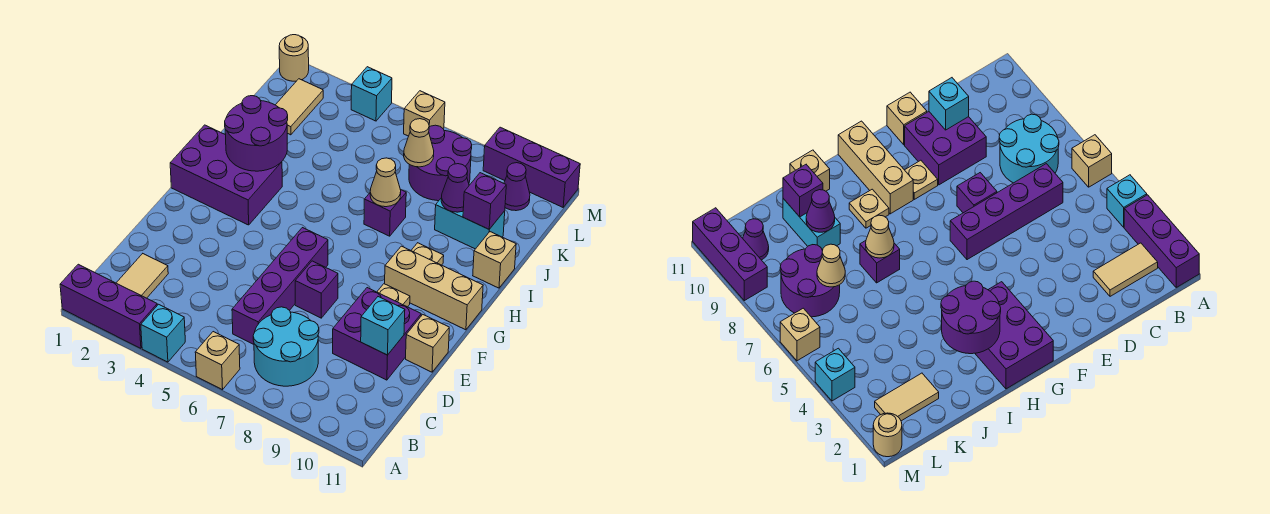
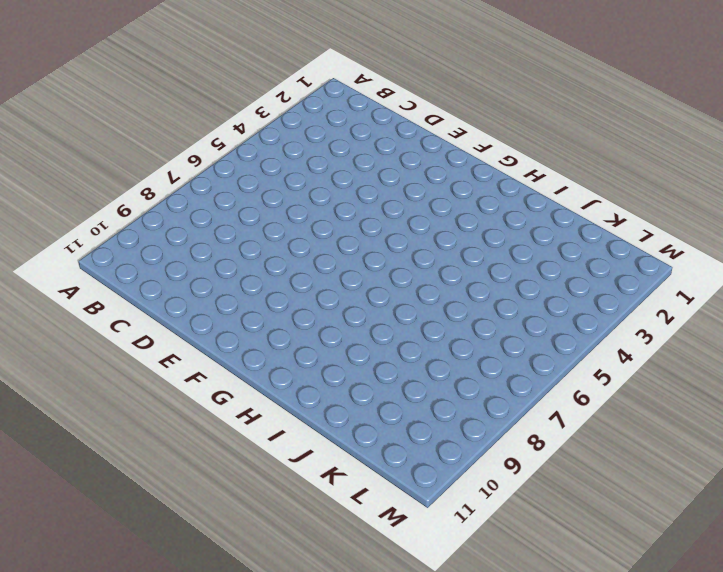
none -> purple brick A1:A3 level 1
none -> cyan brick A4 level 1
none -> tan brick A6 level 1

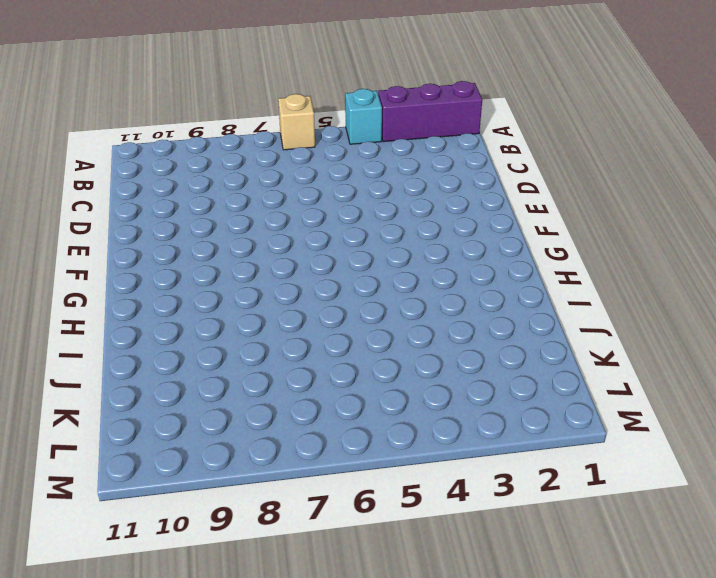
none -> tan tile B2:C2 level 1
none -> cyan round brick B7:C8 level 1
none -> purple brick C6:F6 level 1

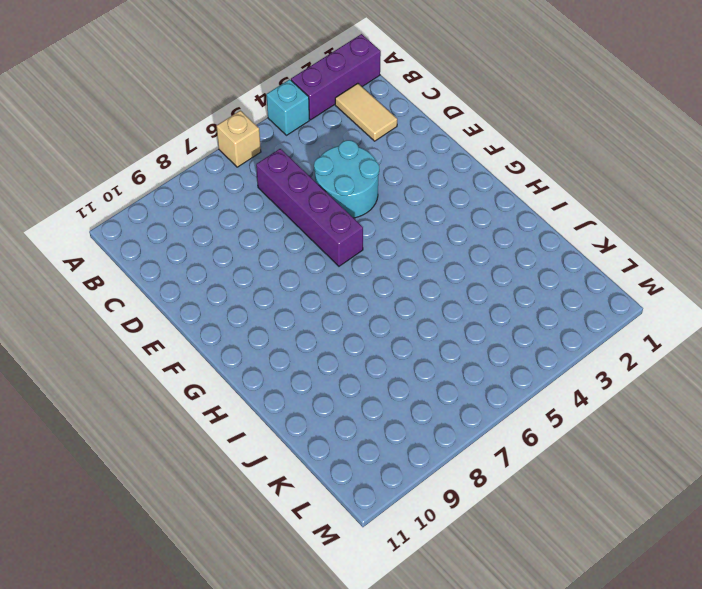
cyan round brick D4:E5 level 1 -> cyan round brick B7:C8 level 1
none -> purple brick D9:E10 level 1
none -> purple brick E7 level 1
none -> tan brick E11 level 1

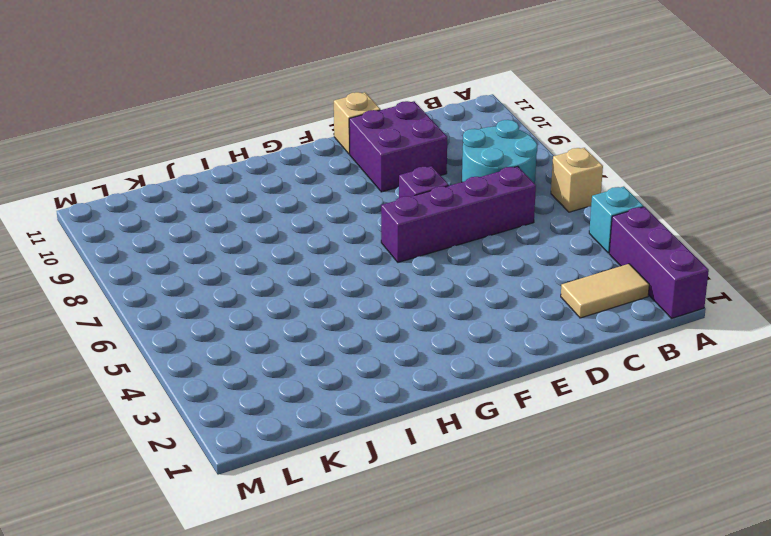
none -> tan plate F9 level 1
none -> purple brick G1:H3 level 1
none -> tan brick G9:G11 level 1

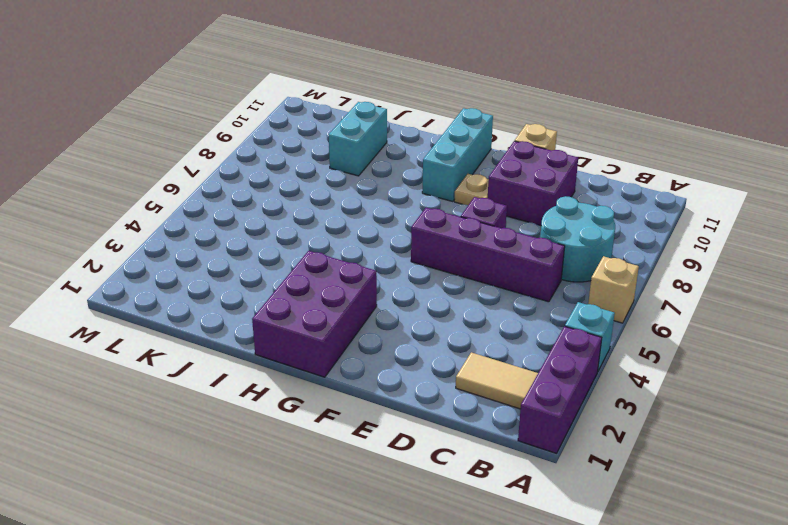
cyan brick G9:G11 level 1 -> tan brick G9:G11 level 1
none -> tan plate H9 level 1
none -> purple brick I7 level 1
none -> tan brick I11 level 1

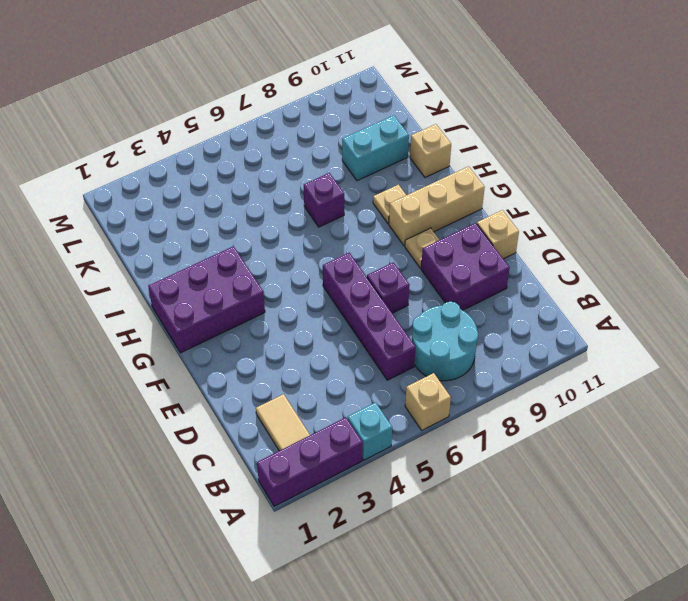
none -> tan tile K2:L2 level 1
none -> purple round brick K7:L8 level 1
none -> purple cone L10 level 1

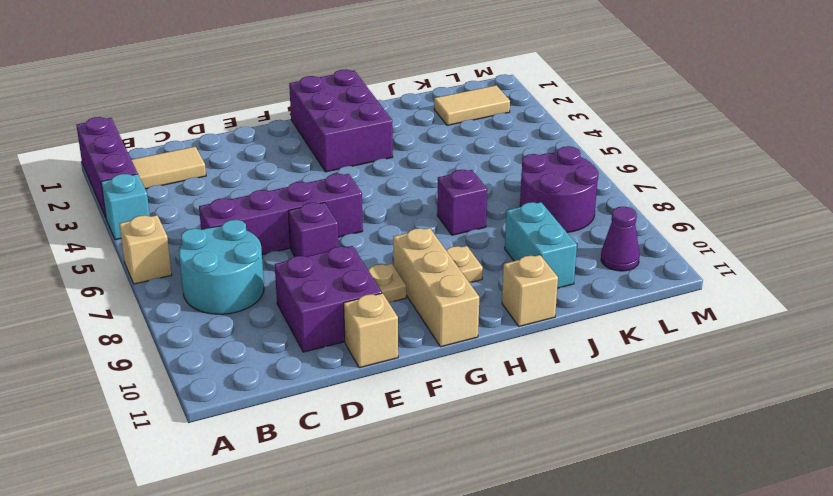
none -> tan round brick M1 level 1
none -> cyan brick M4 level 1
none -> tan brick M6 level 1

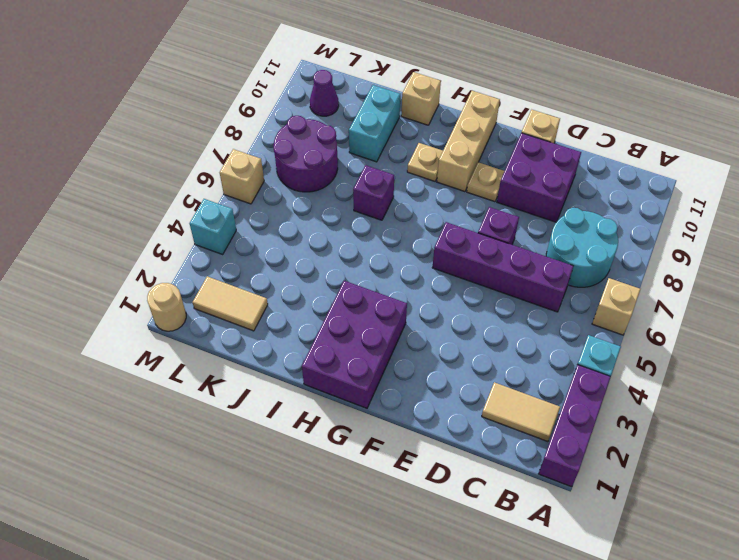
none -> purple brick M9:M11 level 1
none -> cyan brick D10 level 2
none -> purple round brick H2:I3 level 2

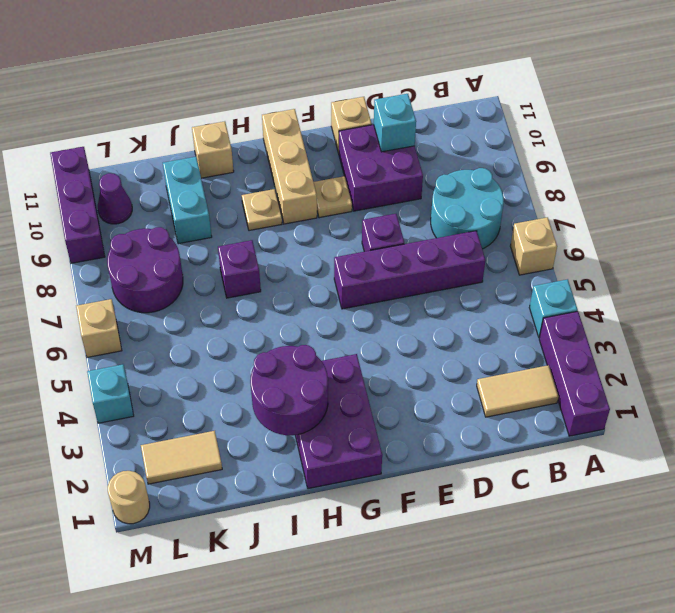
none -> tan cone I7 level 2
none -> purple cone J9 level 2
none -> purple brick J10 level 2

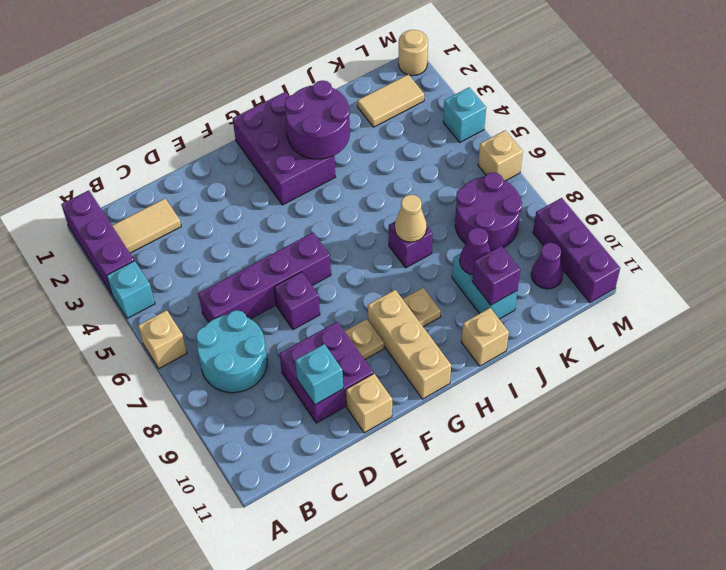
none -> tan cone K7 level 2

